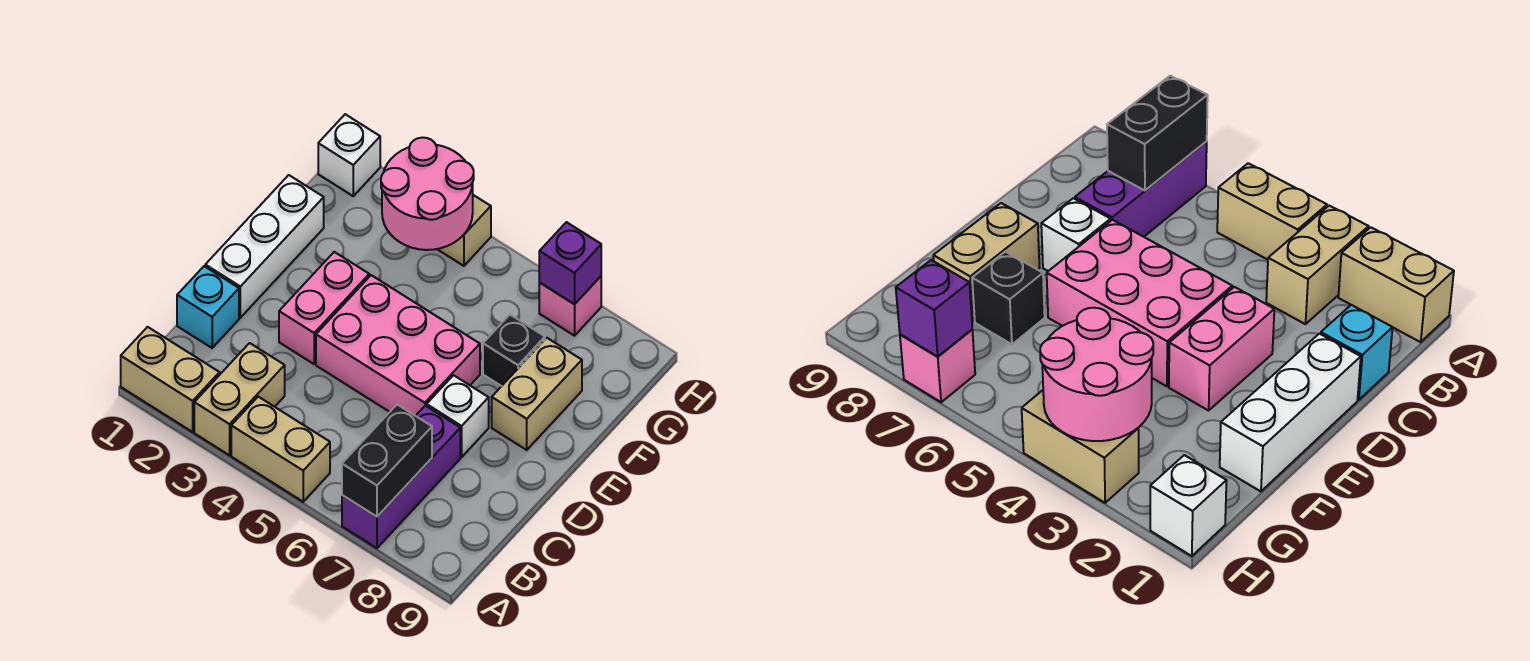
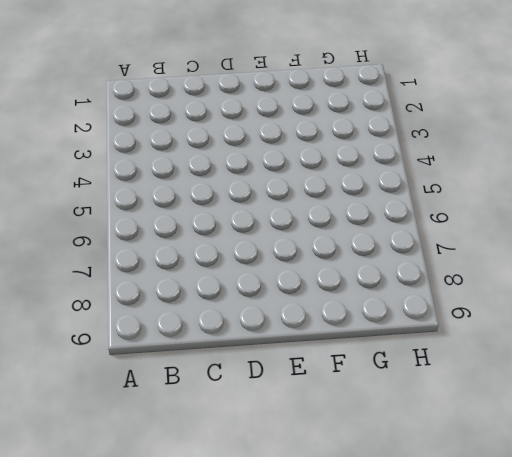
none -> tan brick A1:A2 level 1
none -> tan brick A3:B3 level 1
none -> tan brick A4:A5 level 1

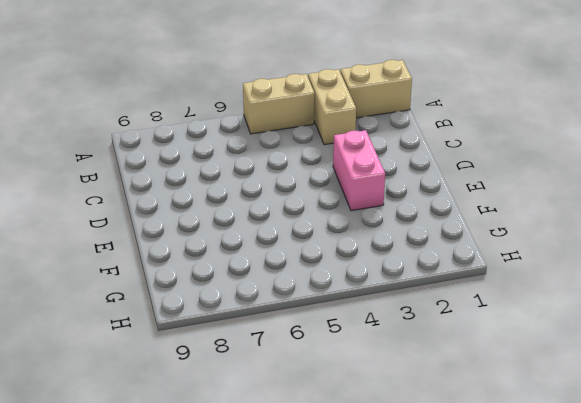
none -> purple brick A7:C7 level 1
none -> cyan brick C1 level 1
none -> white brick D1:F1 level 1

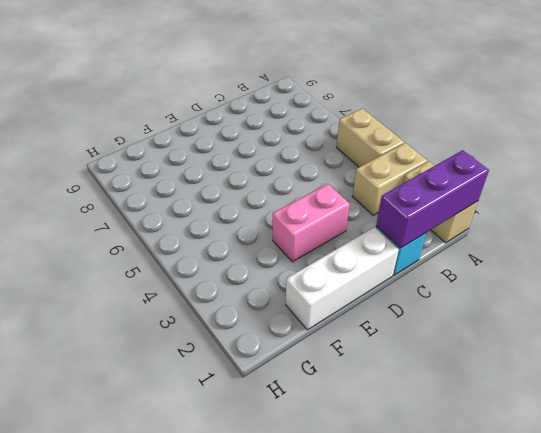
purple brick A1:C1 level 2 -> purple brick A7:C7 level 1
none -> pink brick D4:E6 level 1
none -> white brick D7 level 1
none -> tan brick E8:F8 level 1

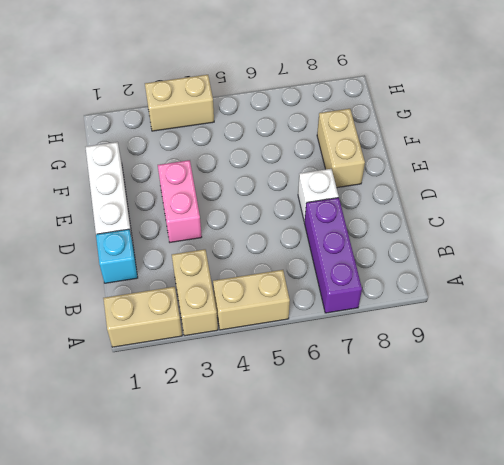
none -> pink brick D4:E6 level 1
none -> black brick F7 level 1
none -> white brick H1 level 1

